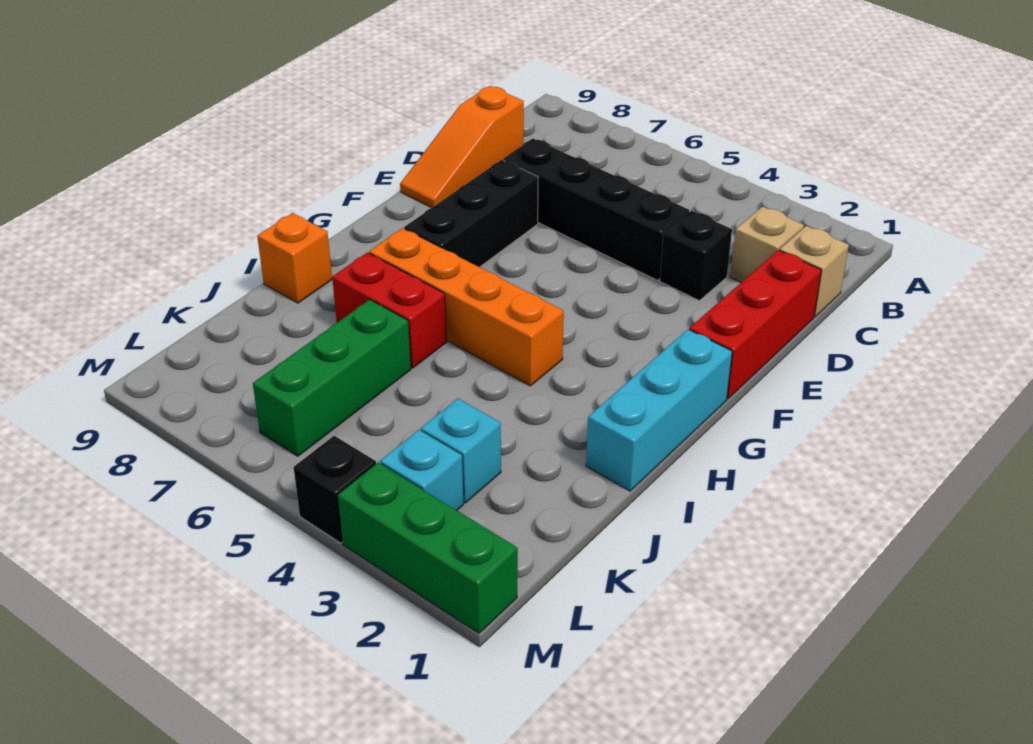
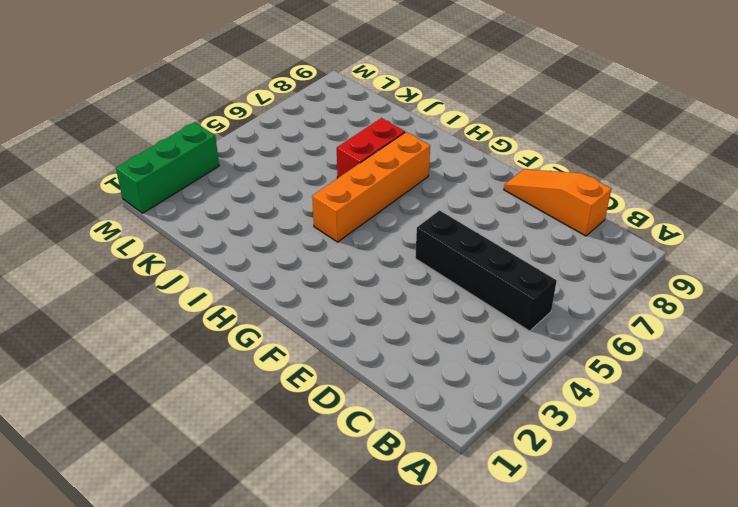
black brick B5:E5 level 1 -> black brick D4:D7 level 1
none -> tan brick C1 level 1
none -> tan brick C2 level 1
none -> red brick D1:F1 level 1

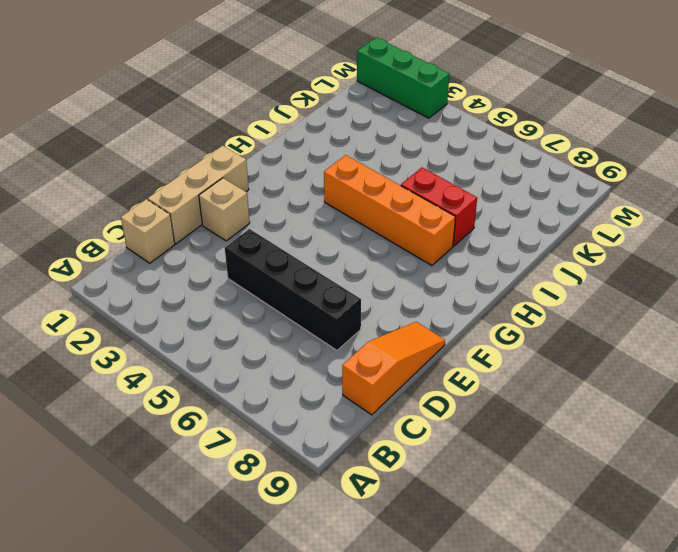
tan brick D1:F1 level 1 -> red brick D1:F1 level 1
tan brick E2 level 1 -> tan brick C2 level 1
none -> black brick D3 level 1
none -> black brick E7:G7 level 1
none -> cyan brick G1:I1 level 1

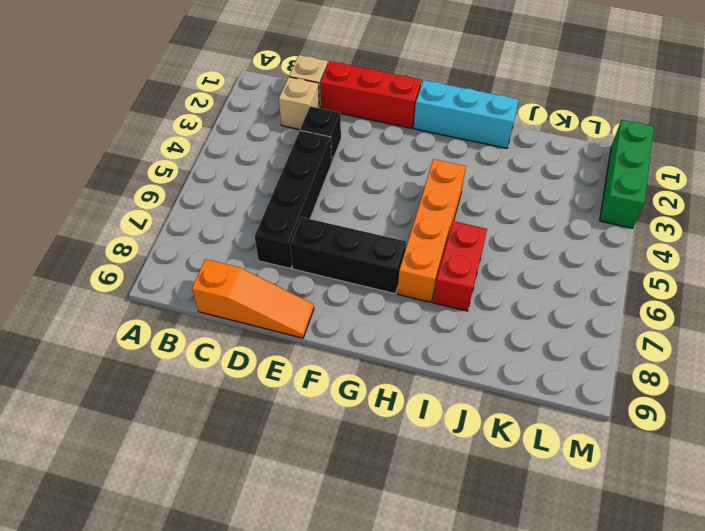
none -> orange brick I9 level 1
none -> green brick J6:L6 level 1
none -> cyan brick K3 level 1

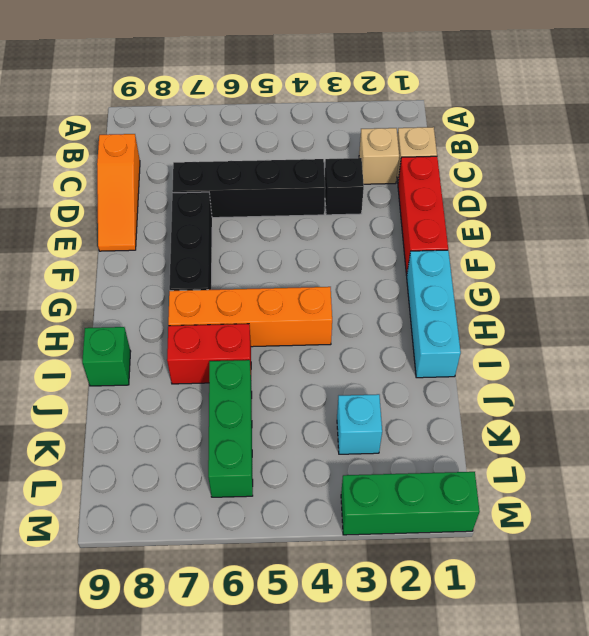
green brick I9 level 1 -> orange brick I9 level 1
none -> cyan brick L3 level 1
none -> black brick M4 level 1

